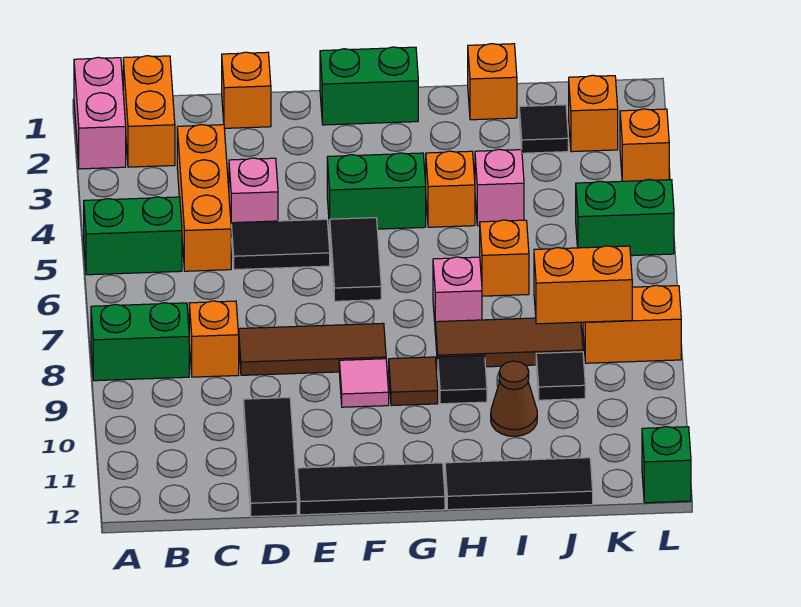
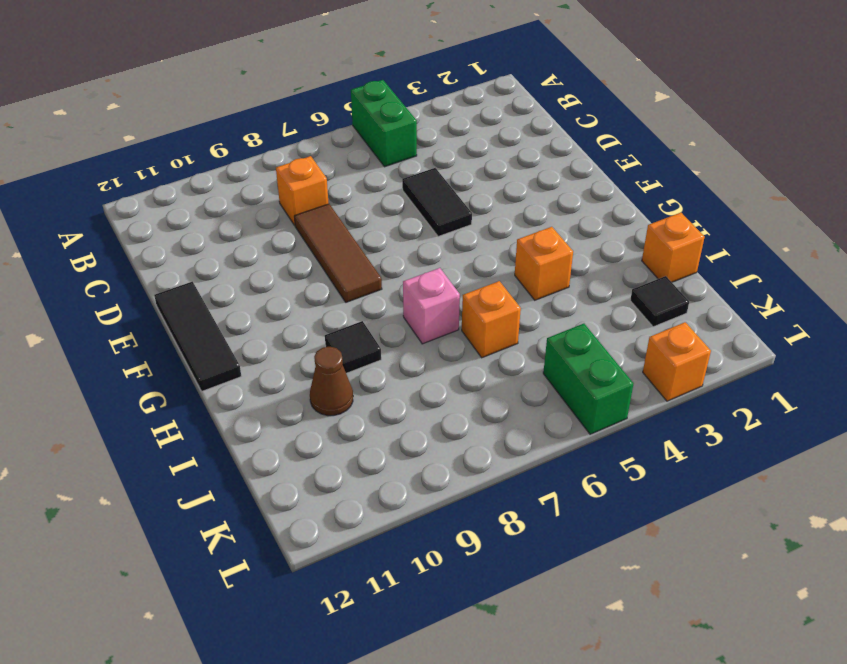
none -> pink brick A1:A2 level 1
none -> green brick A8:B8 level 1
none -> orange brick B1:B2 level 1
none -> orange brick C3:C5 level 1

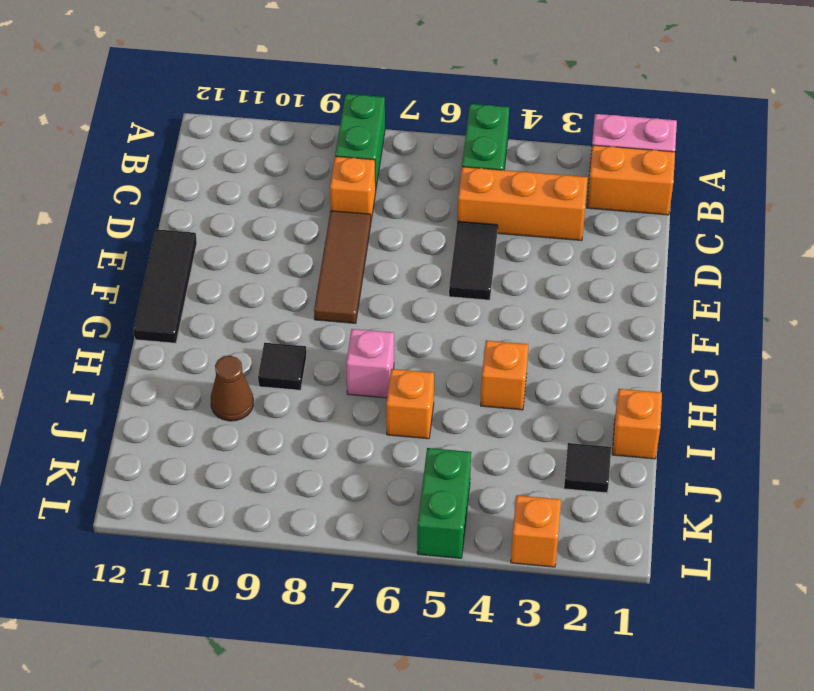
none -> orange brick D1 level 1
none -> pink brick D4 level 1
none -> black tile D10:D12 level 1
none -> green brick F1:G1 level 1

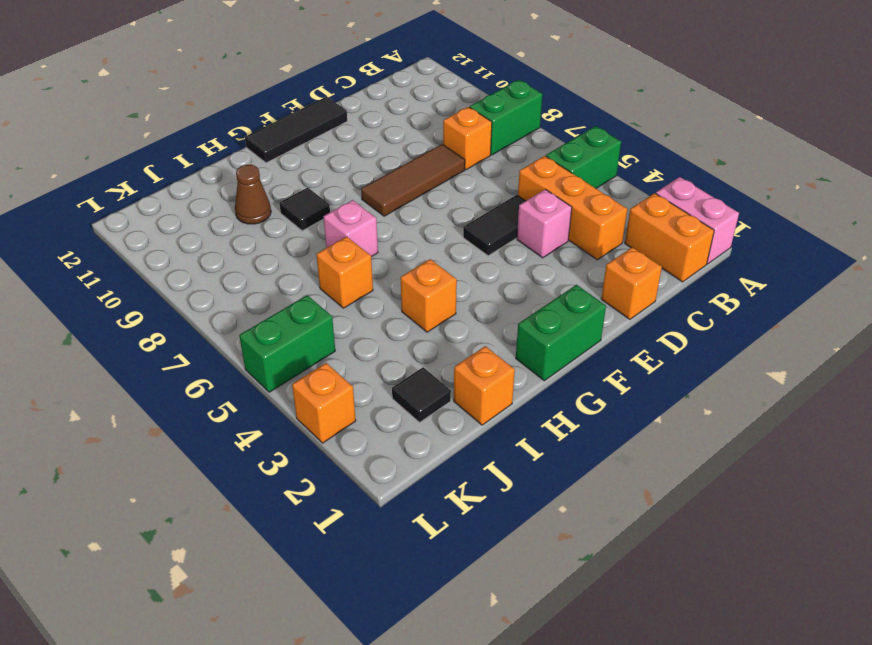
none -> black tile D10:D12 level 1
none -> green brick F4:G4 level 1
none -> black tile F5:F6 level 1
none -> pink tile F9 level 1

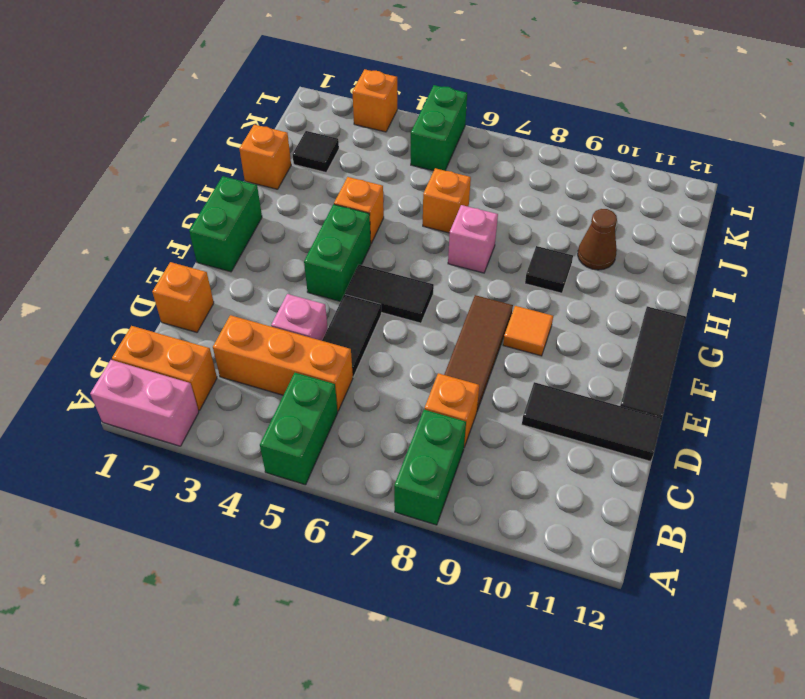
orange tile F9 level 1 -> pink tile F9 level 1
none -> brown tile G9 level 1
none -> brown tile H8:J8 level 1
none -> black tile H12:J12 level 1
none -> pink brick I4 level 1

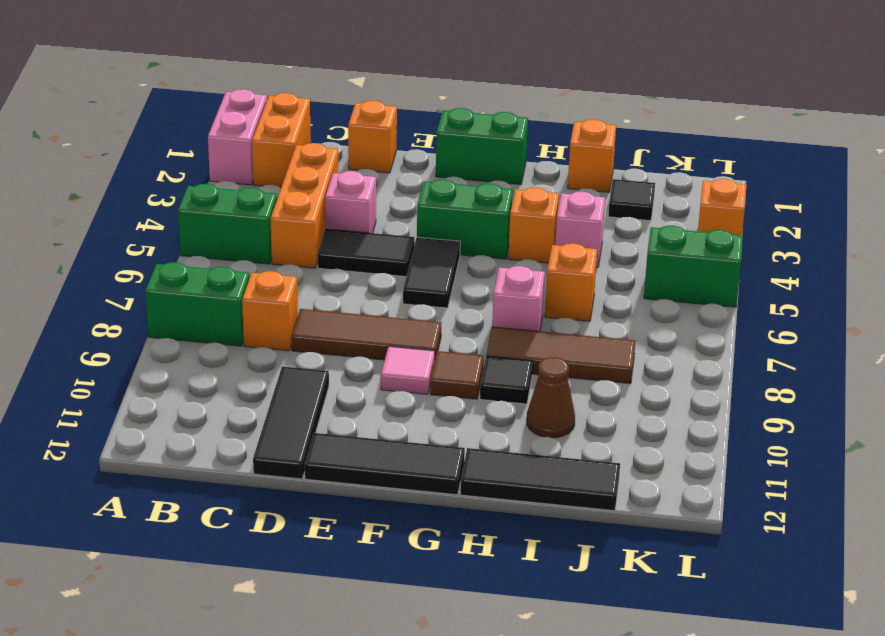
none -> black tile J9 level 1
none -> orange brick K2 level 1
none -> orange brick K8:L8 level 1
none -> green brick L12 level 1

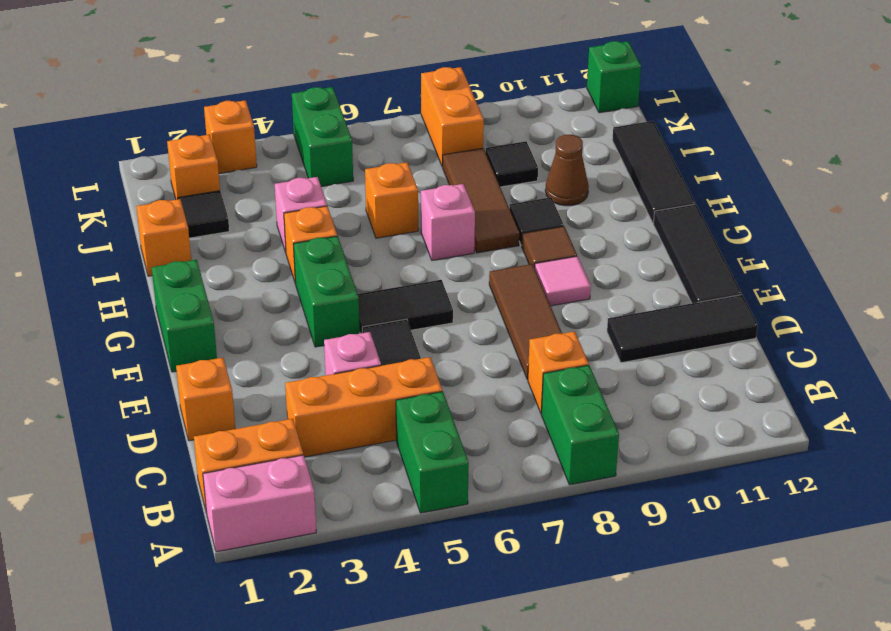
none -> orange brick J8:K8 level 2

